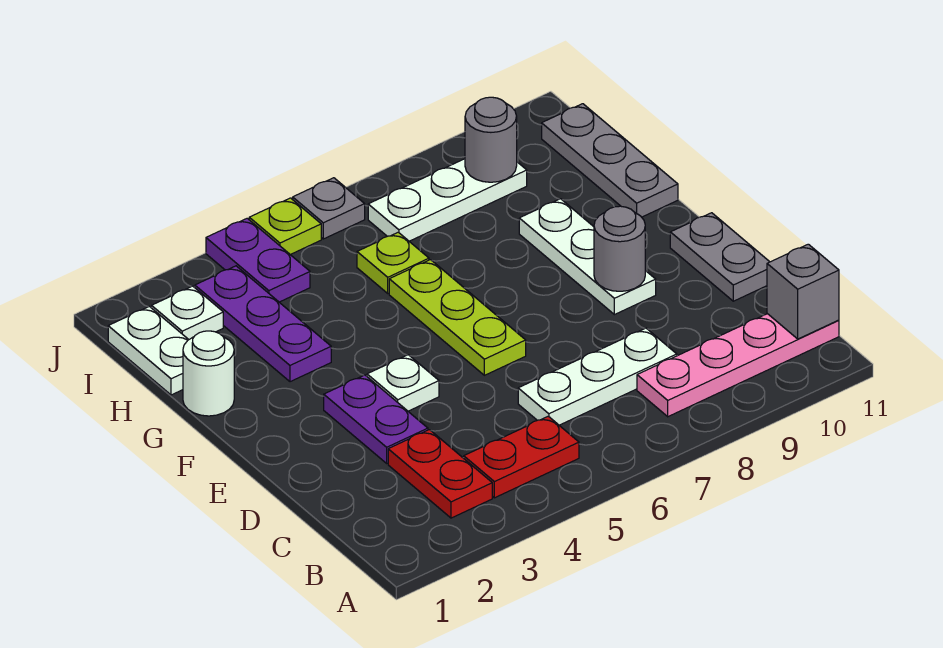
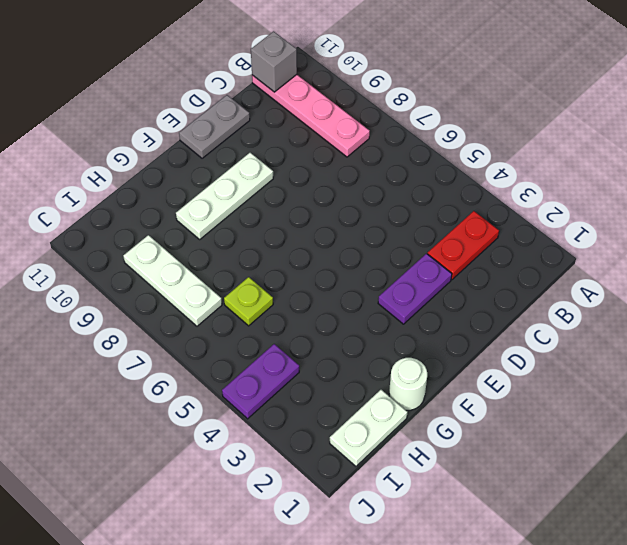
none -> red plate B4:B5 level 1
none -> white plate C6:C8 level 1
none -> white plate E4 level 1

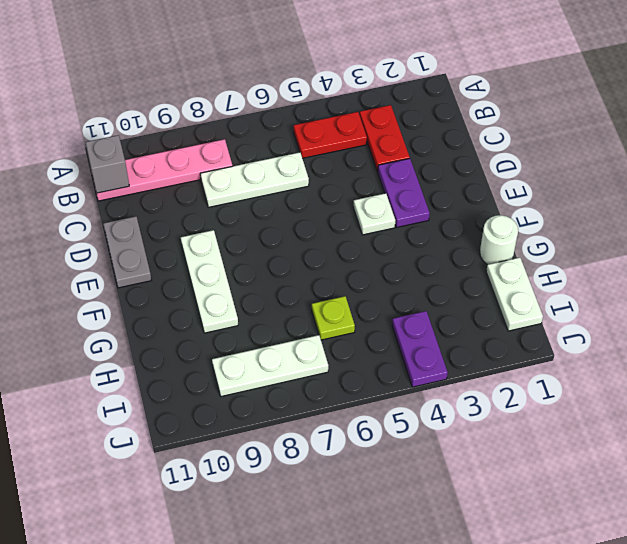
none -> lime plate E6:G6 level 1
none -> purple plate G3:I3 level 1
none -> grey plate G11:I11 level 1

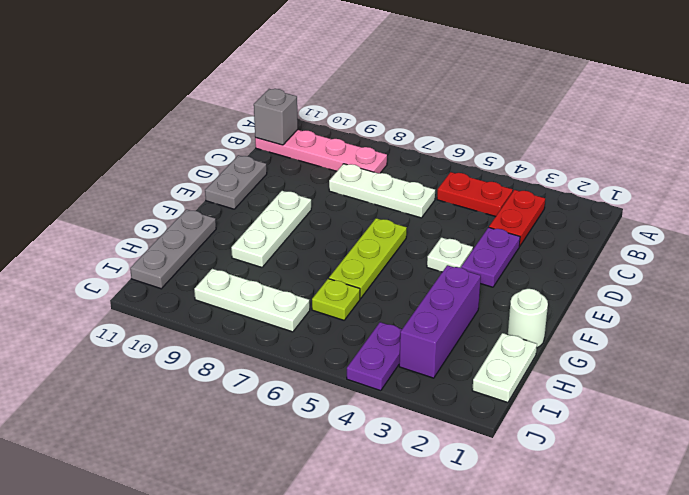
purple brick G3:I3 level 1 -> purple plate G3:I3 level 1
none -> white plate I2 level 1
none -> lime plate J5 level 1
none -> grey plate J6 level 1

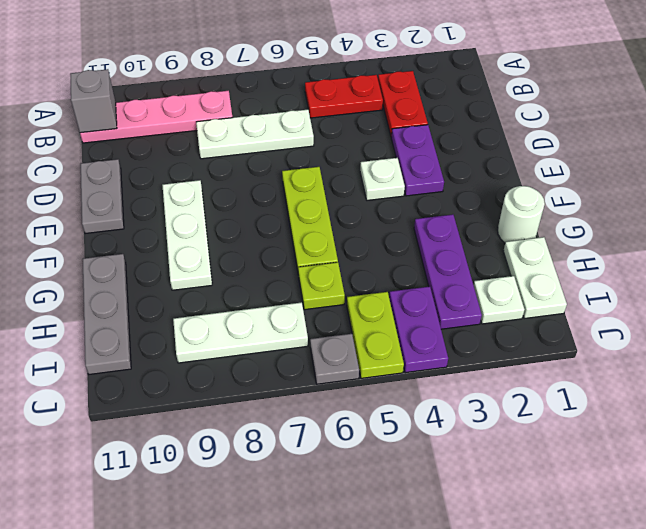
lime plate I5:J5 level 1 -> lime plate J5 level 1
none -> grey round brick E9 level 2
none -> grey round brick I9 level 2

